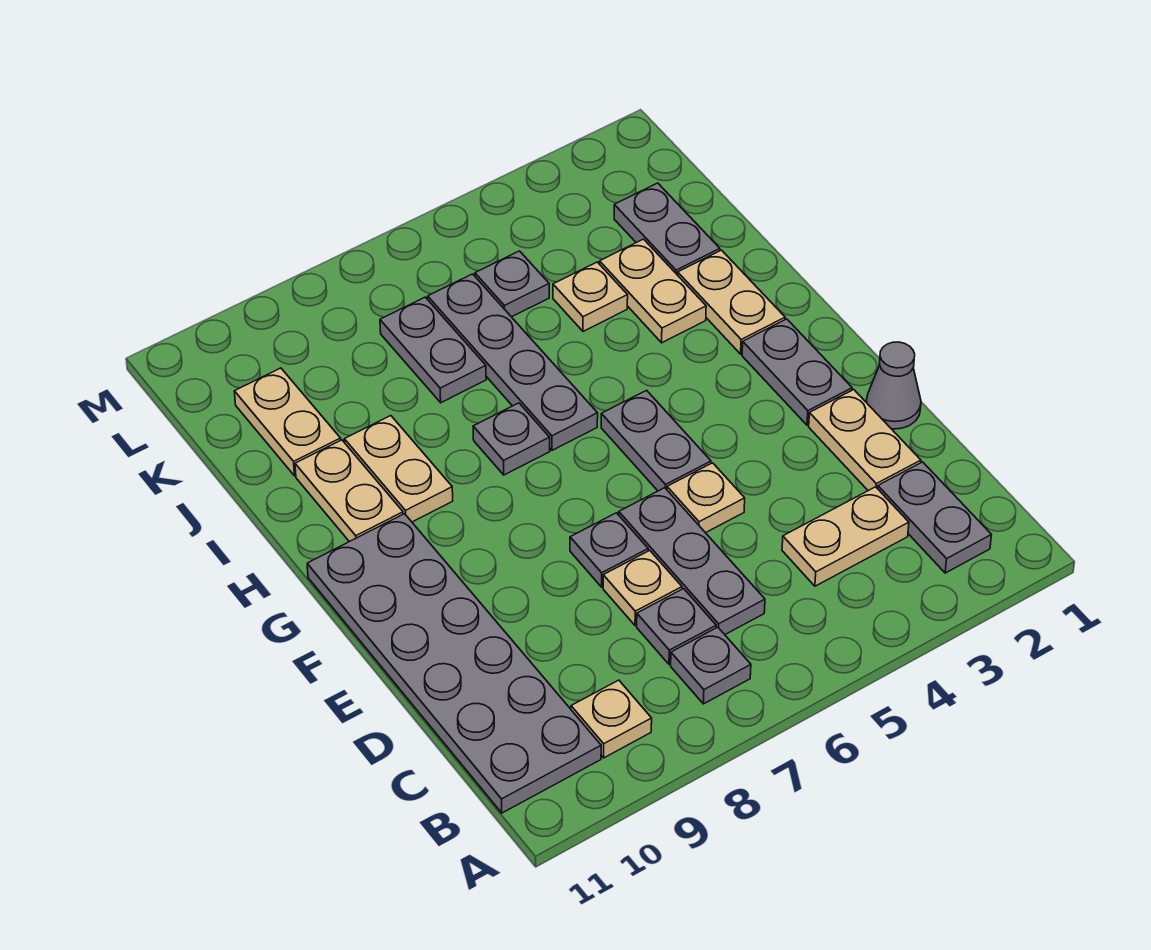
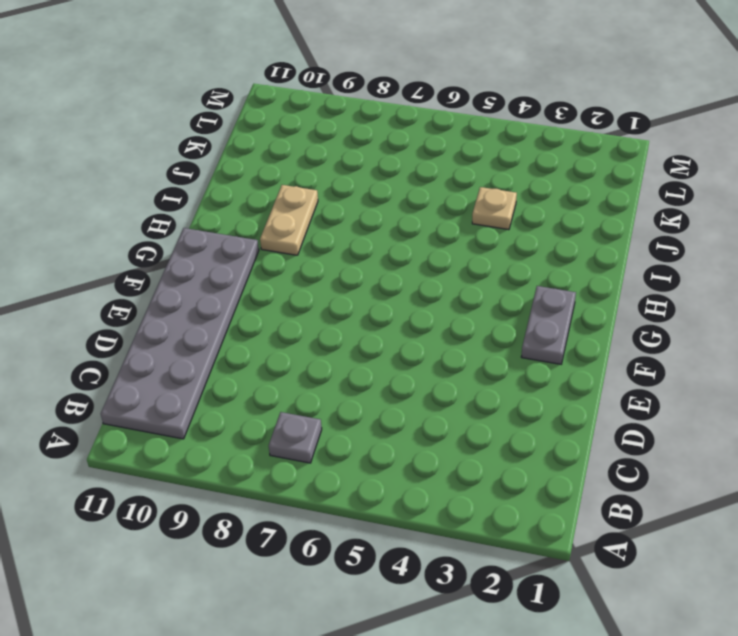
none -> grey plate B2:C2 level 1
none -> tan plate B9 level 1
none -> tan plate C3:C4 level 1

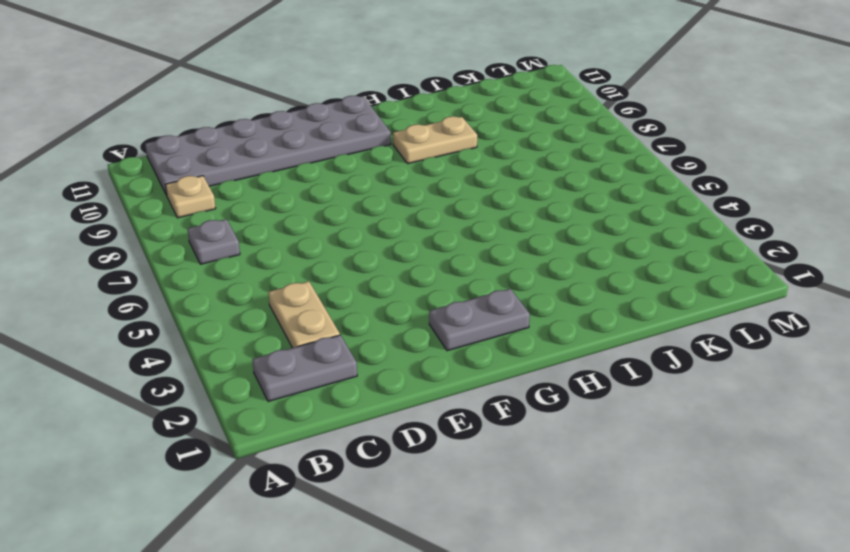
none -> grey plate C6:E6 level 1
none -> grey plate C7 level 1
none -> tan plate D2:E2 level 1

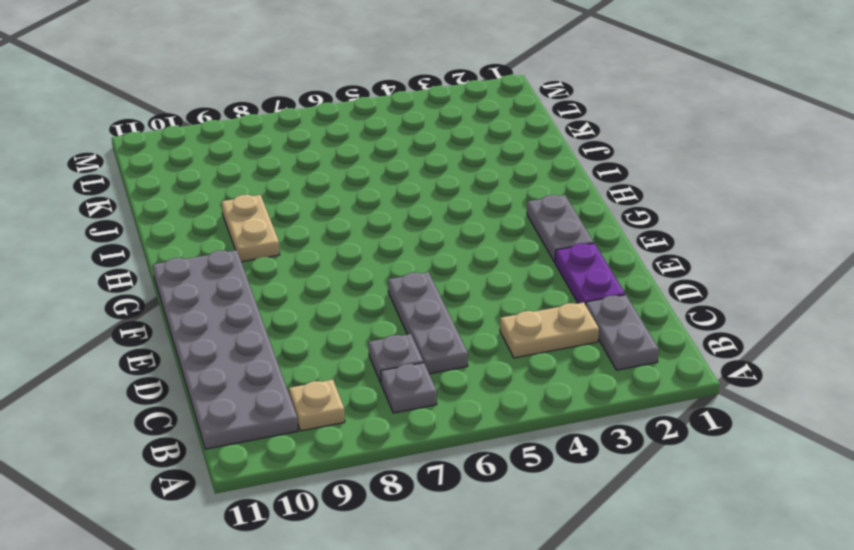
purple plate D2:E2 level 1 -> tan plate D2:E2 level 1
none -> tan plate D7 level 1
none -> grey cone E1 level 1
none -> tan plate E5 level 1

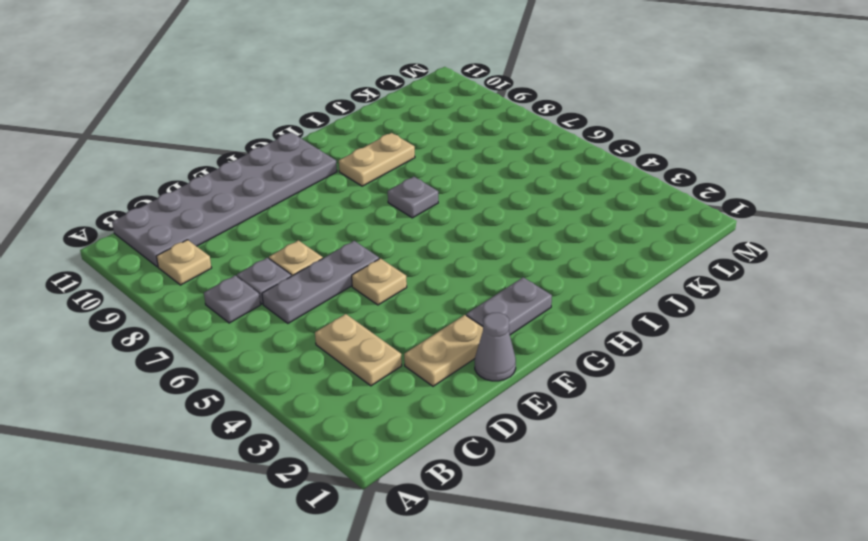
none -> grey plate B2:C2 level 1
none -> grey plate E7 level 1
none -> grey plate F5:G5 level 1

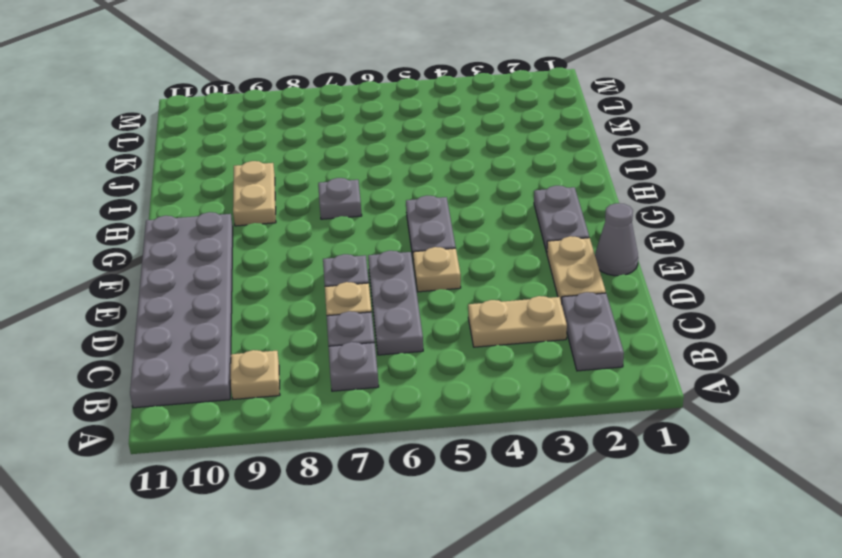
none -> tan plate H2:I2 level 1
none -> grey plate H6:K6 level 1
none -> tan plate H10:I10 level 1

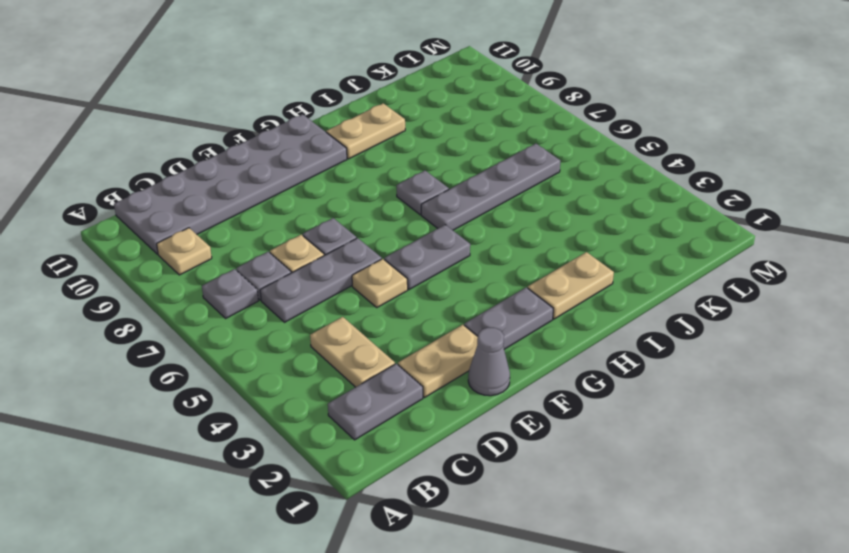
none -> tan plate H9:I9 level 1
none -> tan plate I3:J3 level 1
none -> grey plate J2:K2 level 1

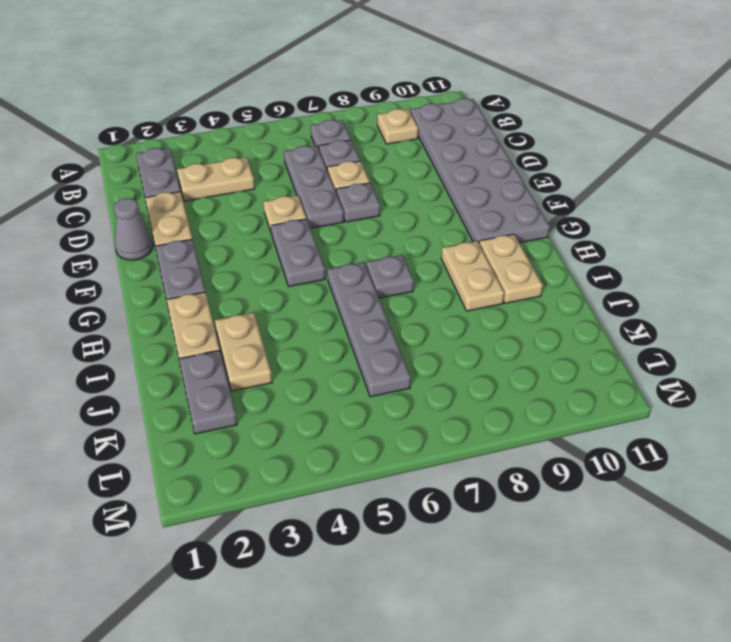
none -> tan plate J4 level 1
none -> grey plate J7:K7 level 1
none -> tan plate J10:K10 level 1

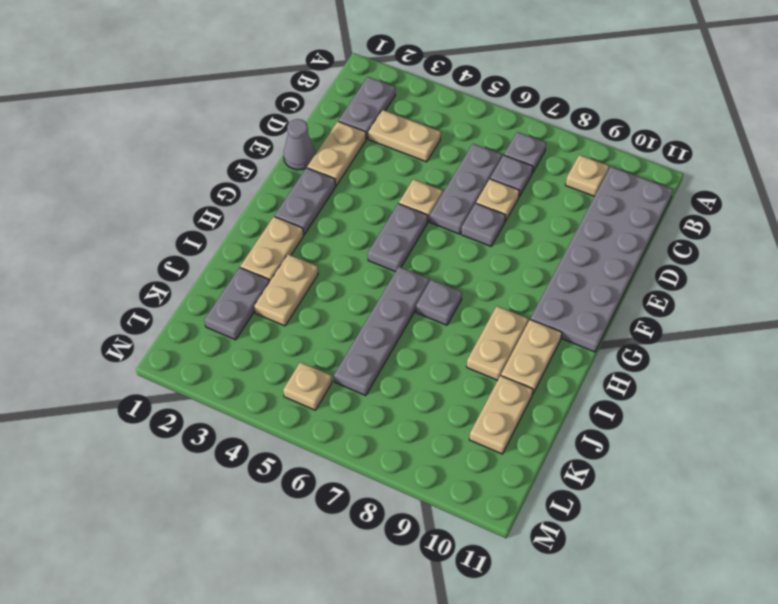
tan plate L5 level 1 -> tan plate J4 level 1
none -> grey plate J7:K7 level 1
none -> grey plate K5 level 1

